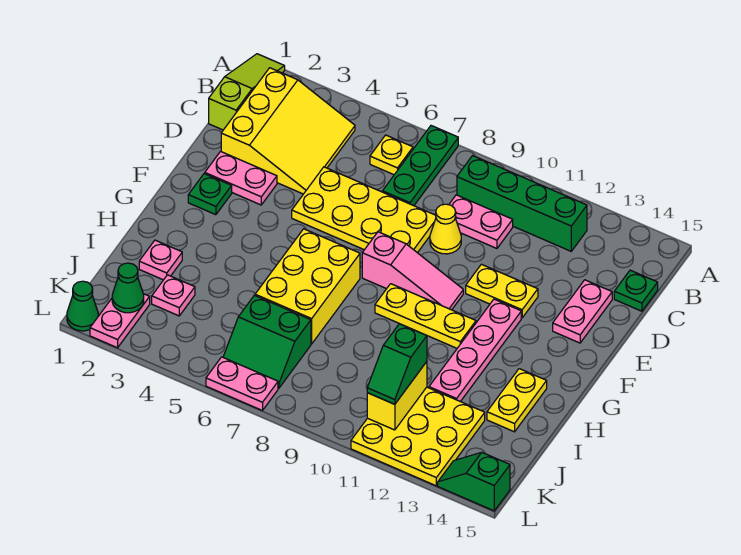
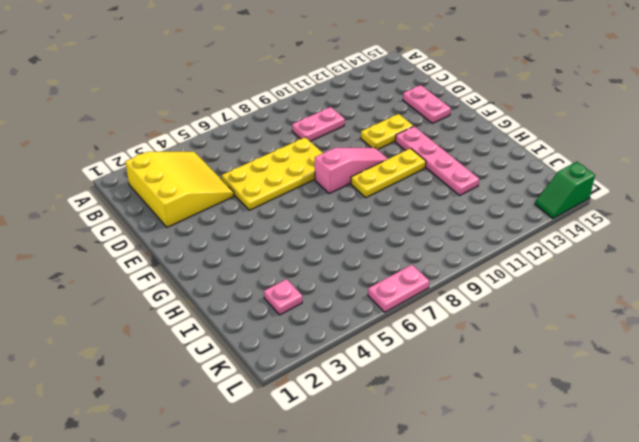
none -> lime slope A1:C1 level 1 top C
none -> green plate A7:C7 level 1
none -> yellow plate B6 level 1

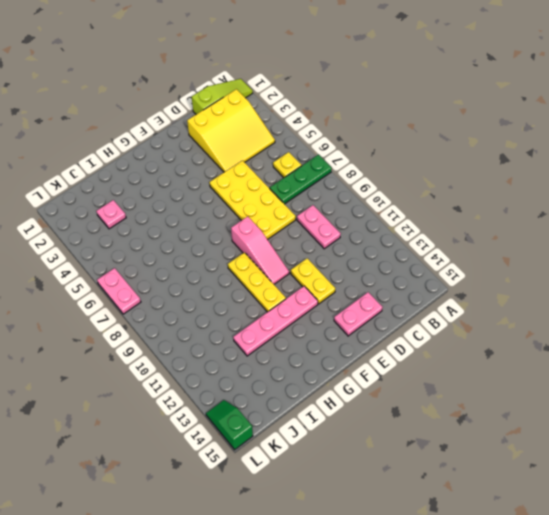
none -> green brick B9:B12 level 1
none -> green plate C15 level 1
none -> yellow cone D9 level 1

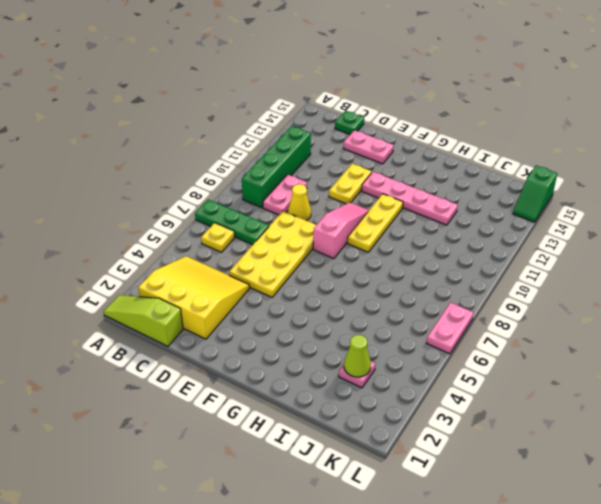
lime cone J3 level 2 -> none
none -> pink plate E2:E3 level 1
none -> green plate F2 level 1
none -> yellow brick G6:I7 level 1

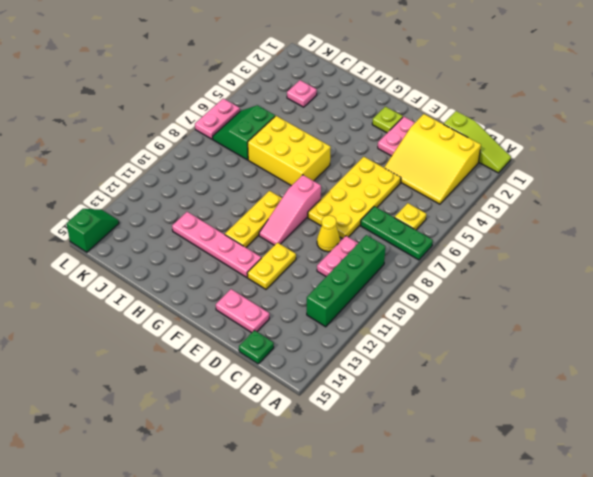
lime plate F2 level 1 -> green plate F2 level 1
none -> yellow plate H14:I14 level 1
none -> pink plate I2 level 1
none -> yellow plate J11:L13 level 1

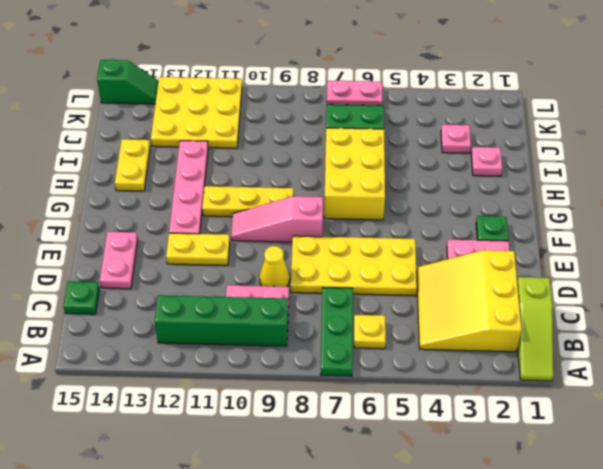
none -> pink plate K2:L2 level 1
none -> green cone L1 level 1
none -> yellow brick J11:K11 level 2

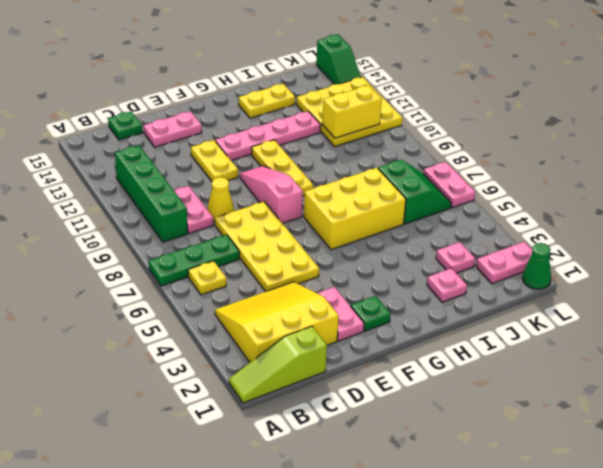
none -> green cone K2 level 2
none -> green slope J11:K11 level 3 top J

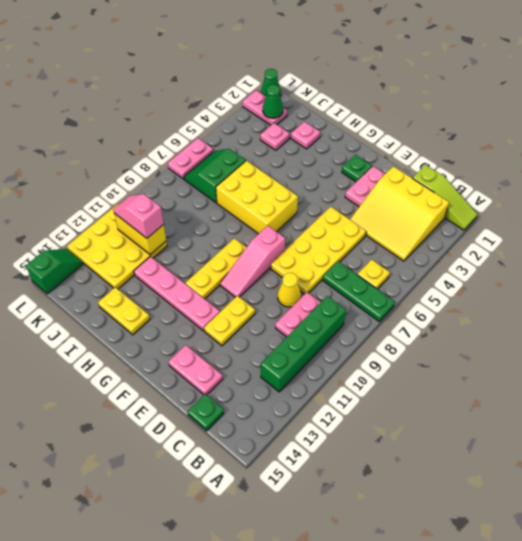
pink slope J11:K11 level 3 top J -> green slope J11:K11 level 3 top J

